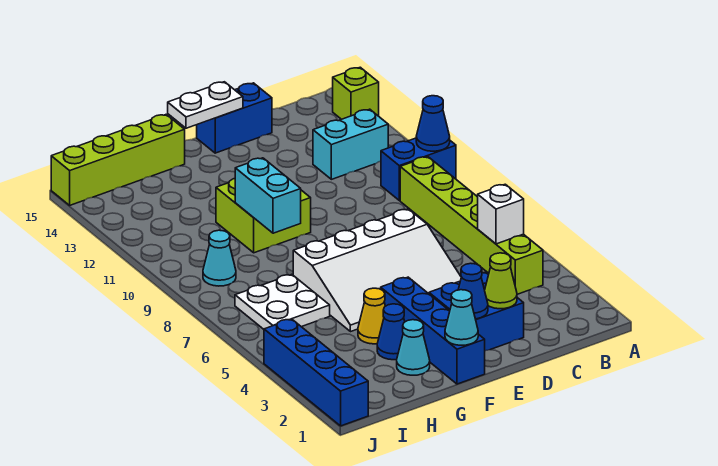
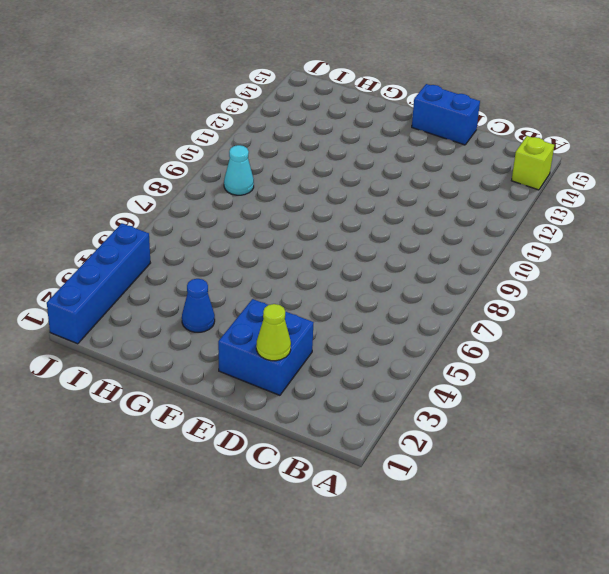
none -> blue brick A10:B10 level 1
none -> lime brick B4:B9 level 1
none -> cyan brick B12:C12 level 1

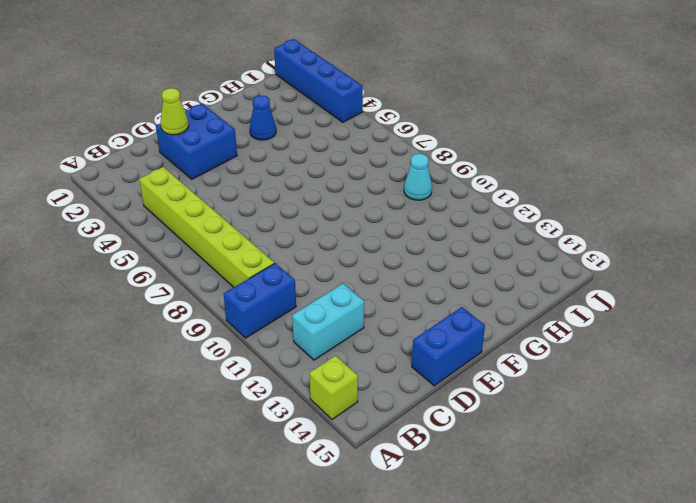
none -> white slope D5:G7 level 1 top 7
none -> blue brick F1:F4 level 1
none -> lime brick F10:G11 level 1

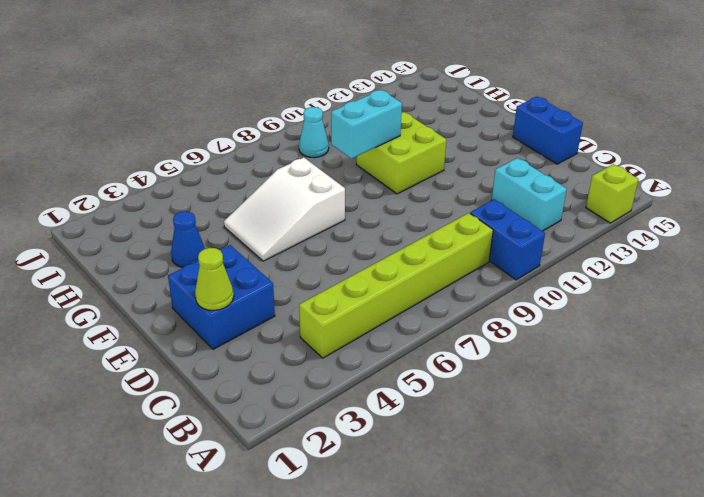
white slope F5:G7 level 1 top 7 -> white slope D5:G7 level 1 top 7
none -> blue brick F1:F4 level 1
none -> cyan cone G2 level 1
none -> yellow cone G4 level 1

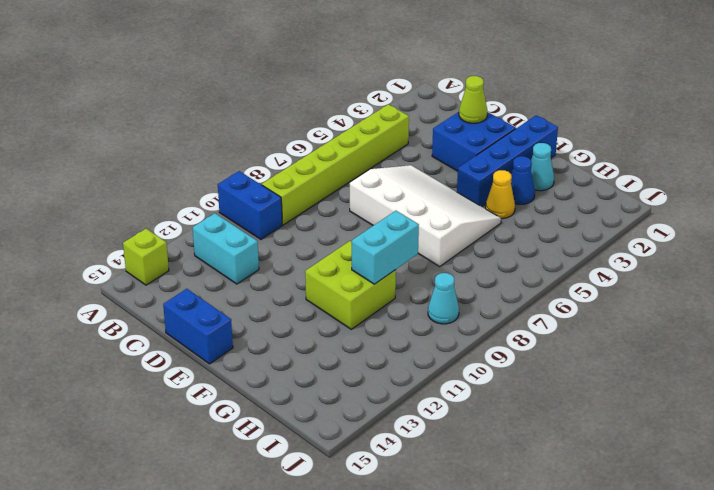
none -> lime brick G15:J15 level 1
none -> white plate H6:I7 level 1
none -> blue brick J1:J4 level 1

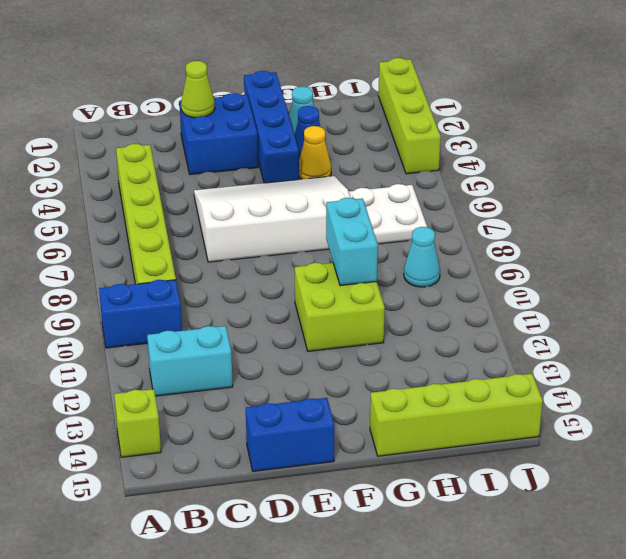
lime brick J1:J4 level 1 -> blue brick J1:J4 level 1
none -> blue cone A10 level 2
none -> white brick B5 level 2
none -> blue cone E2 level 2

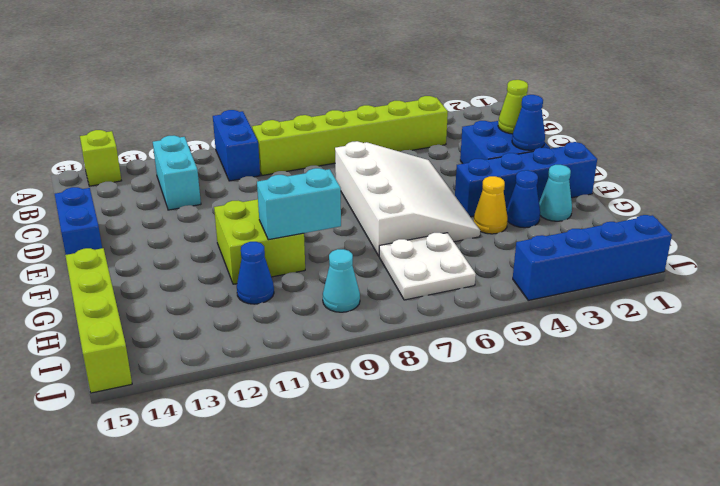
blue cone H11 level 1 -> blue cone A10 level 2
none -> white brick B5 level 2
none -> white plate E15:F15 level 2
none -> cyan cone F1 level 2

